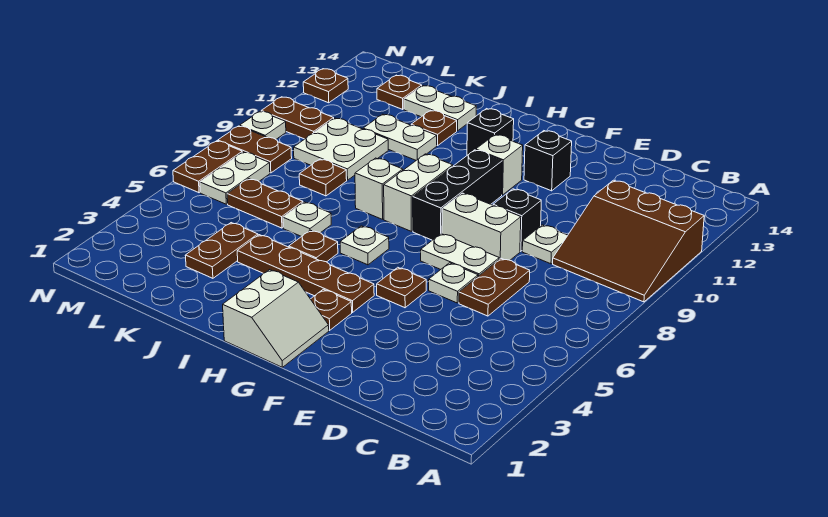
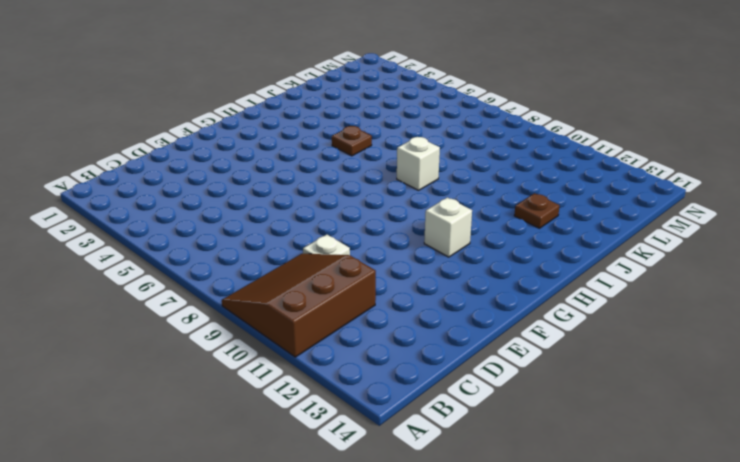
none -> brown plate D6:D7 level 1
none -> white plate E6 level 1
none -> white plate E7:F7 level 1
none -> white brick E8:F8 level 1

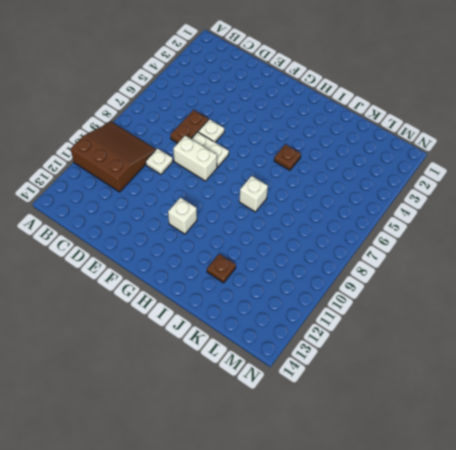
none -> black brick E9 level 1
none -> brown plate F5 level 1
none -> black brick F12 level 1
none -> white slope G1:H2 level 1 top H

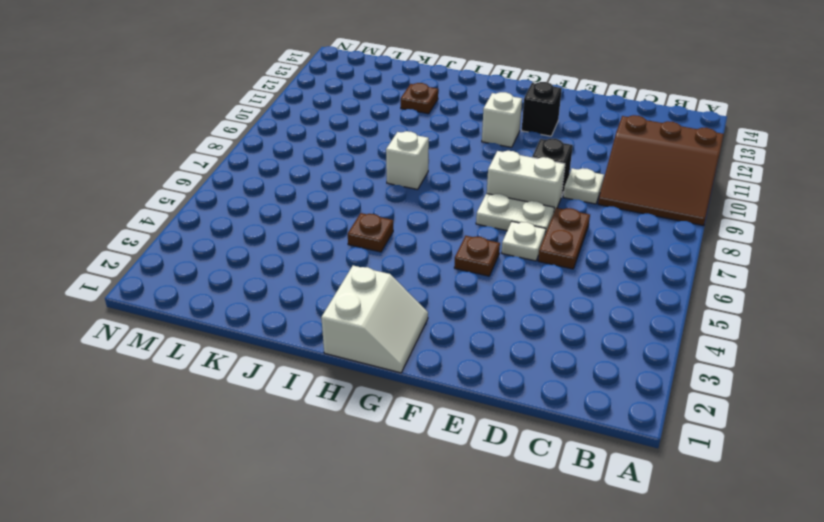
none -> brown plate G3 level 1
none -> brown plate G4:J4 level 1
none -> black brick G8:G10 level 1
none -> white plate H6 level 1

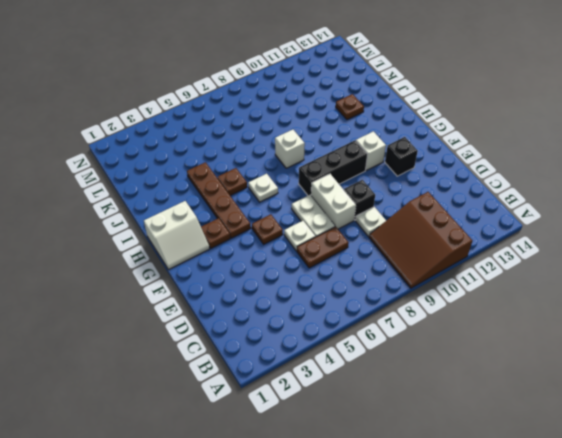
none -> white brick H8:H9 level 1
none -> black brick H12 level 1
none -> white plate J6 level 1
none -> white plate J11:K11 level 1

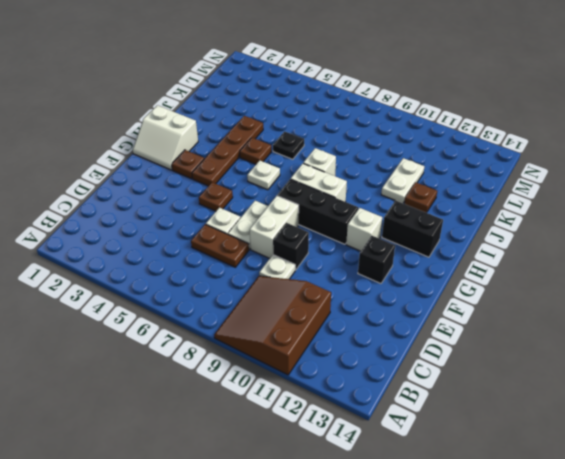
black brick H12:H13 level 1 -> black brick H12 level 1
black plate J6 level 1 -> white plate J6 level 1
none -> white plate J13:K13 level 1
none -> brown plate K3:K4 level 1
none -> brown plate K6:L6 level 1
none -> brown plate K8 level 1

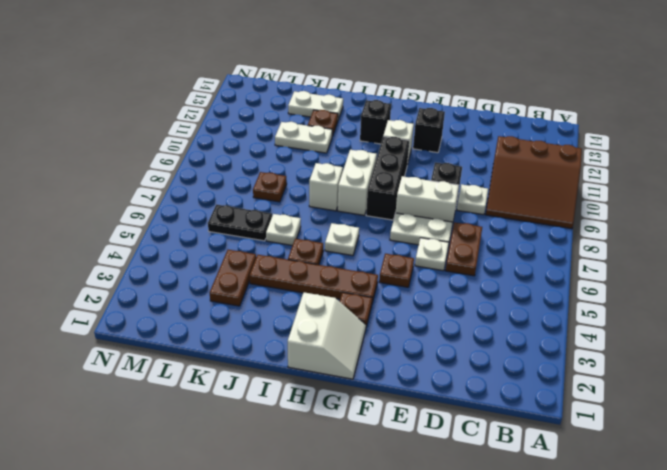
black plate K6:L6 level 1 -> brown plate K6:L6 level 1
none -> white plate K9:L10 level 1
none -> brown plate L13 level 1
none -> white plate M6:M7 level 1
none -> brown plate M8:N8 level 1

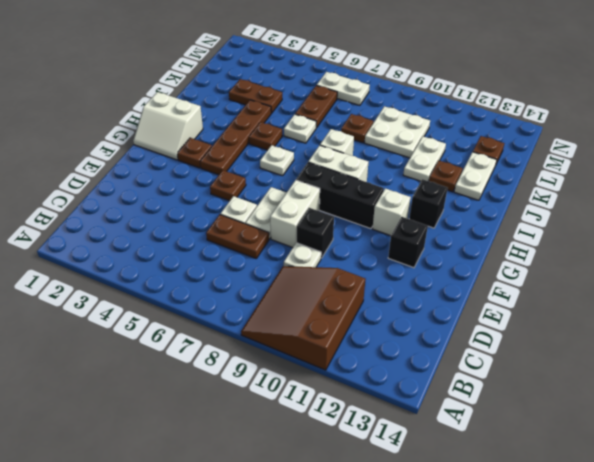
none -> brown plate M8:N8 level 1
none -> brown plate M10:N10 level 1
none -> brown plate N6:N7 level 1
none -> white plate N9 level 1

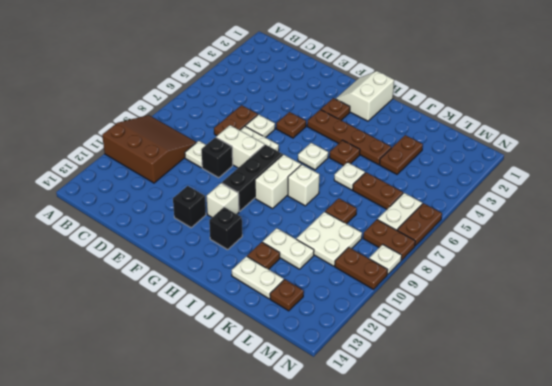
none -> brown plate N12 level 1

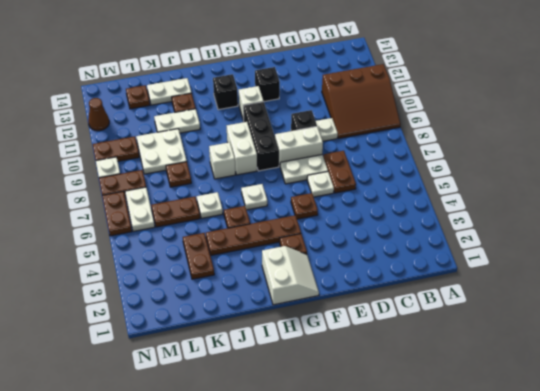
brown cone N12 level 1 -> brown plate N12 level 1

